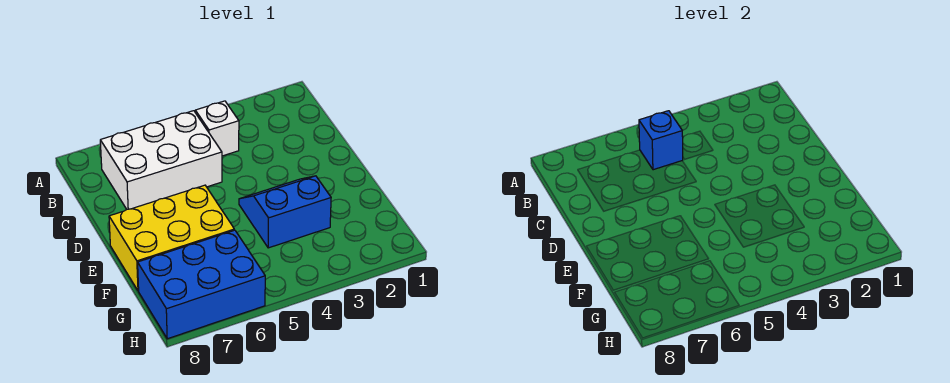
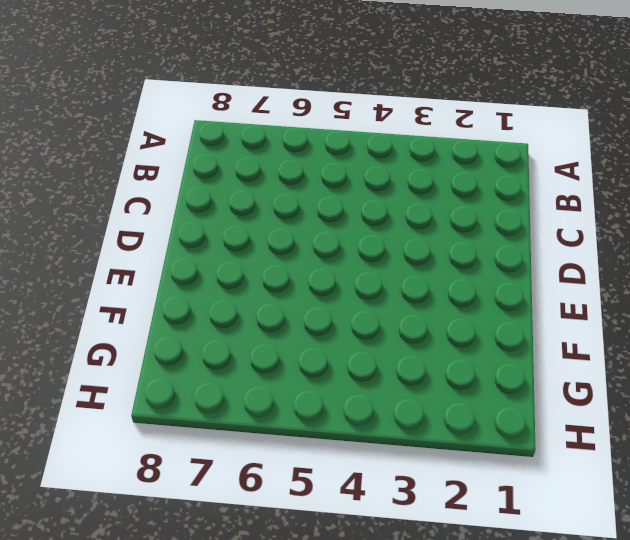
none -> white brick B4 level 1
none -> white brick B5:C7 level 1

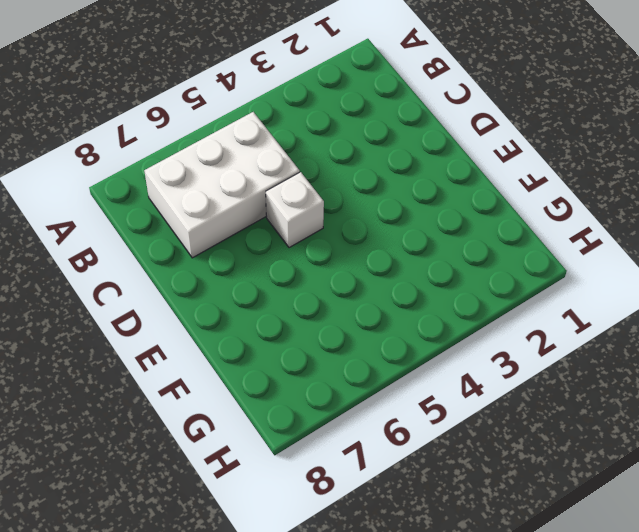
white brick D5 level 1 -> white brick B4 level 1
none -> blue slope E3:F4 level 1 top F
none -> yellow brick E6:F8 level 1

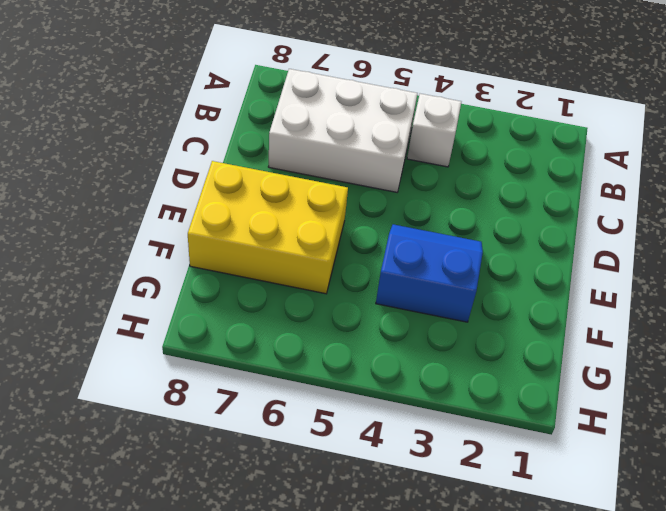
none -> blue brick G6:H8 level 1
none -> blue brick B5 level 2

